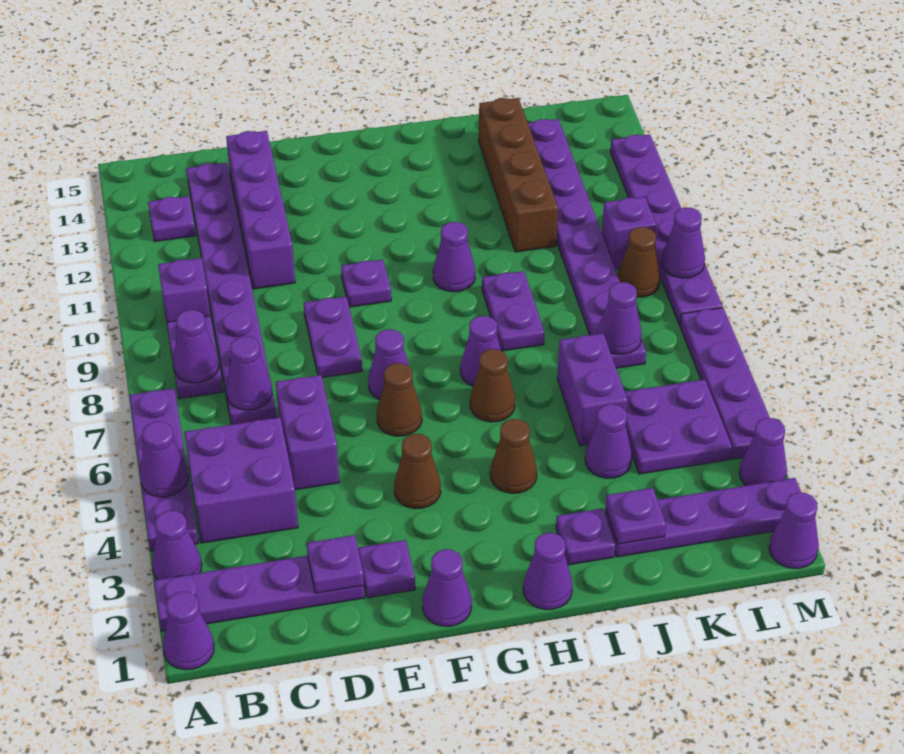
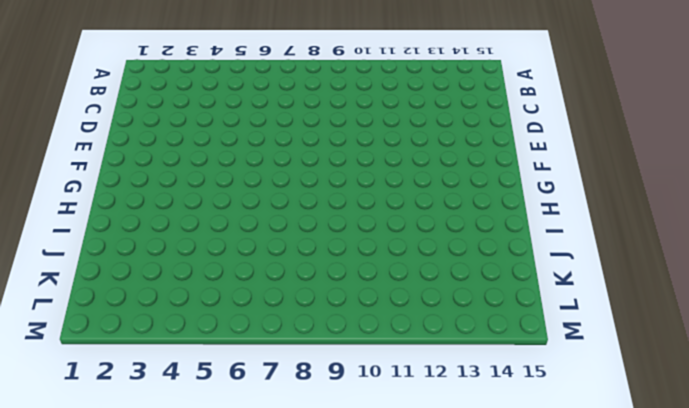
none -> purple cone A1 level 1
none -> purple plate A2:D2 level 1
none -> purple cone A3 level 1
none -> purple plate A4:A7 level 1

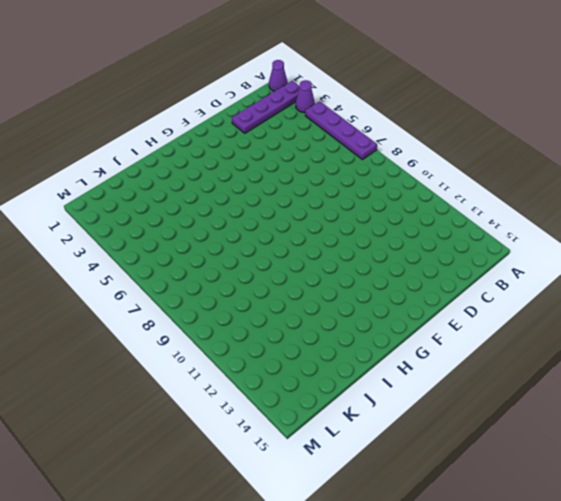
none -> purple brick B4:C5 level 1
none -> purple plate B8:B9 level 1
none -> purple brick B10 level 1
none -> purple plate B13 level 1

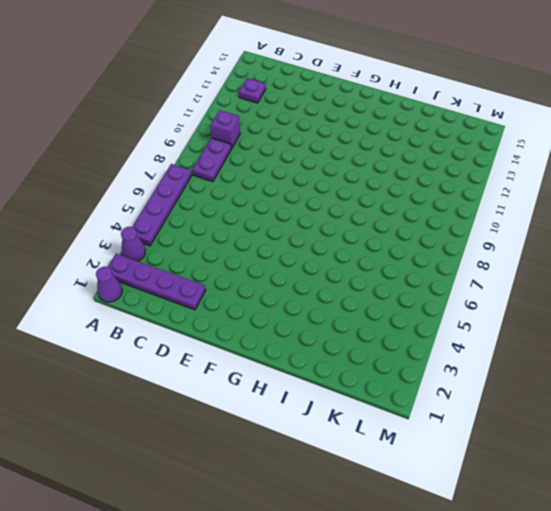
none -> purple brick B4:C5 level 1
none -> purple plate C7:C14 level 1
none -> purple brick D5:D6 level 1
none -> purple brick D11:D14 level 1

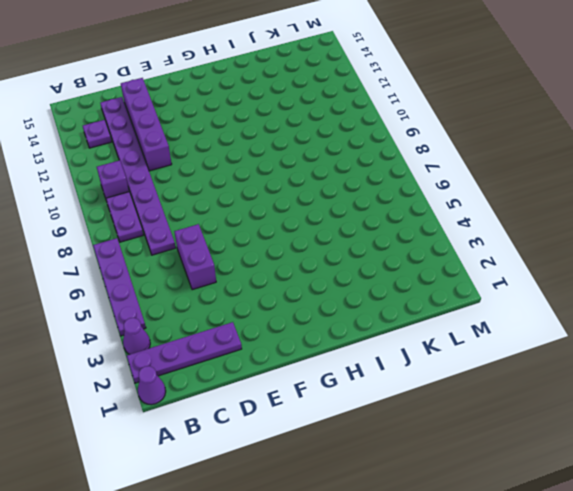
none -> purple brick B4:C5 level 1
none -> purple plate E2 level 1
none -> purple plate E8:E9 level 1
none -> purple cone F1 level 1

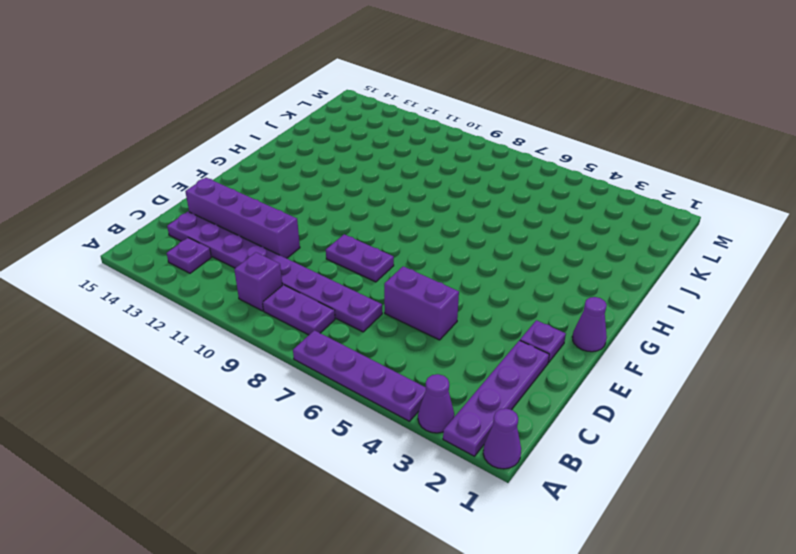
none -> purple brick B4:C5 level 1
none -> brown cone F4 level 1
none -> brown cone F6 level 1
none -> purple cone F7 level 1

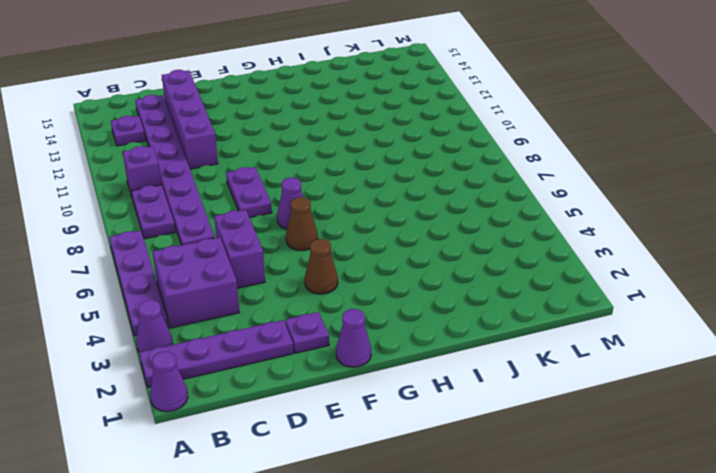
none -> purple plate F10 level 1
none -> purple cone H1 level 1
none -> brown cone H4 level 1
none -> brown cone H6 level 1

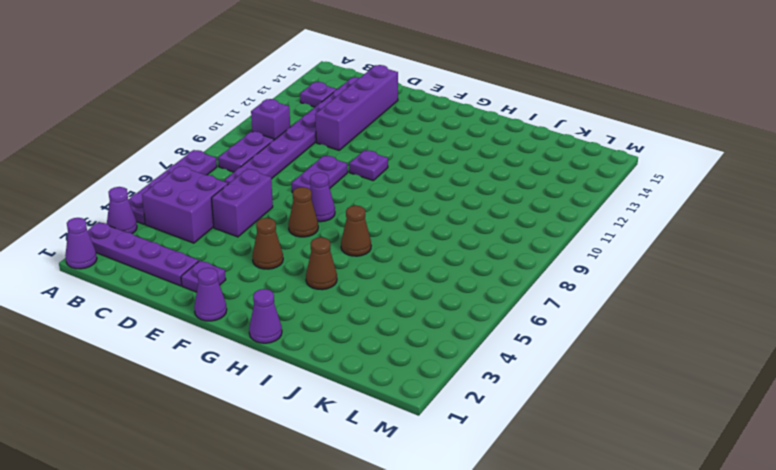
none -> purple cone H7 level 1
none -> purple cone H10 level 1
none -> purple plate I2 level 1
none -> purple plate I8:I9 level 1

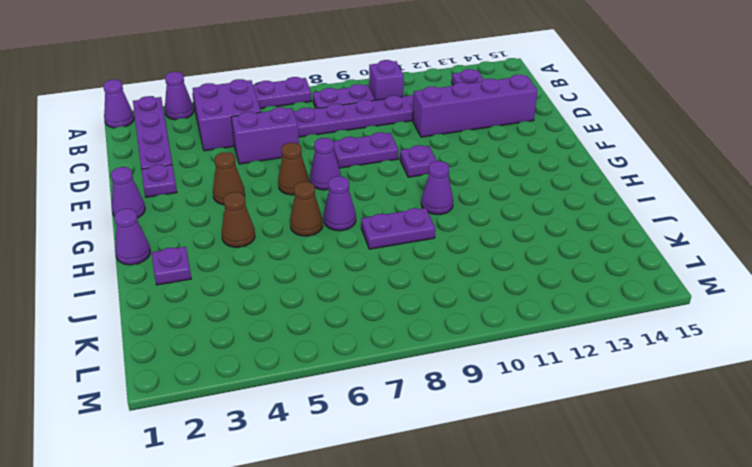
none -> purple plate J2:M2 level 1
none -> purple cone J4 level 1
none -> purple brick J5:J6 level 1
none -> brown brick J11:J14 level 1

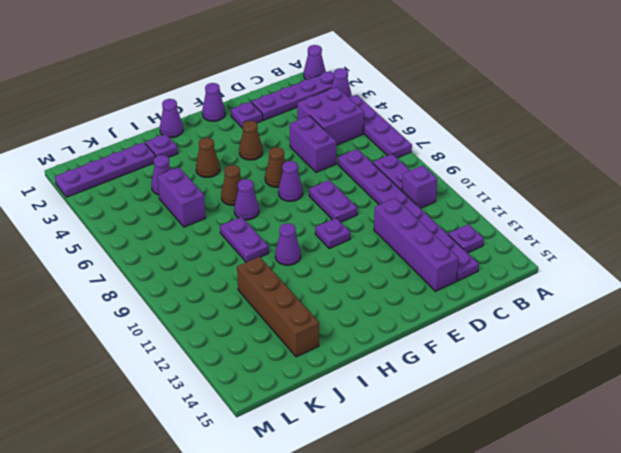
none -> purple plate K4:L5 level 1
none -> purple plate K7:K14 level 1
none -> brown cone L9 level 1
none -> purple brick L10 level 1

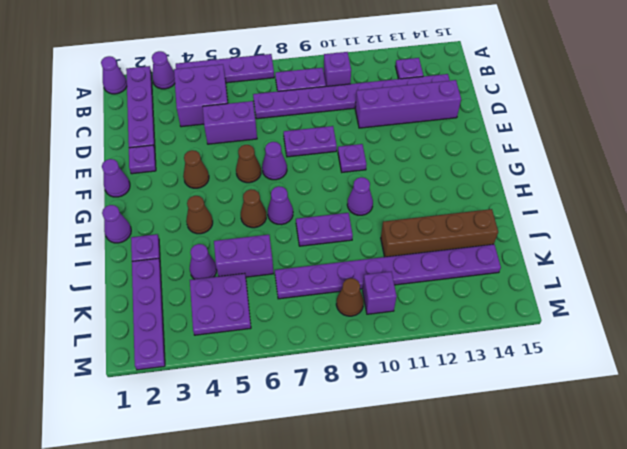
none -> purple cone M1 level 1
none -> purple cone M3 level 1
none -> purple plate M4:M7 level 1
none -> purple plate M8:M13 level 1

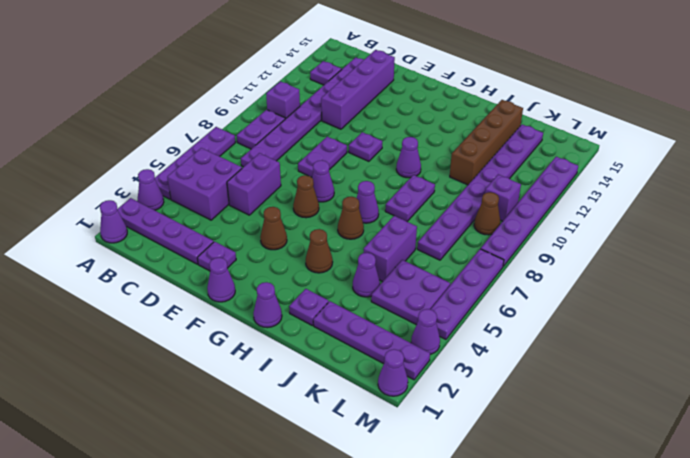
none -> purple cone A5 level 2
none -> purple cone B8 level 2
none -> purple cone C7 level 2
none -> purple plate D2 level 2

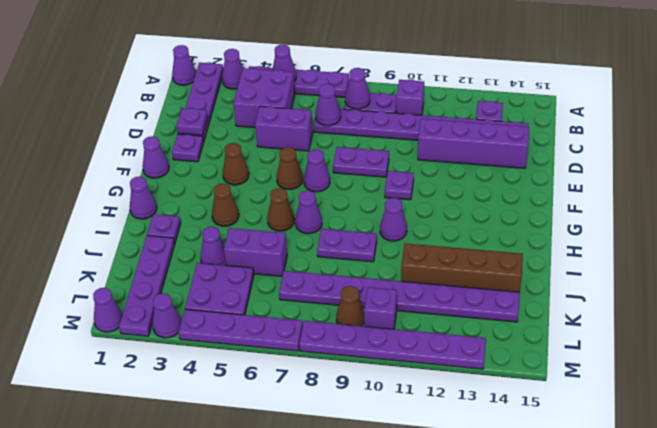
none -> purple plate J2 level 2
none -> purple cone K7 level 2
none -> purple cone M9 level 2

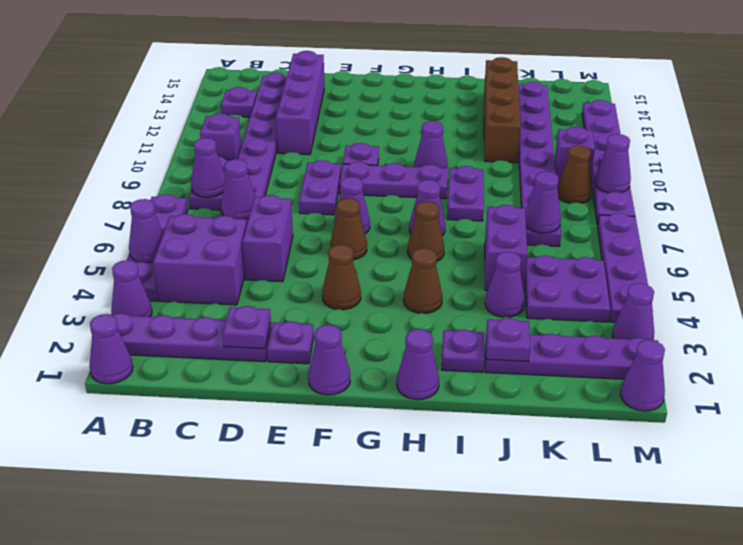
purple plate F9:H9 level 1 -> none

